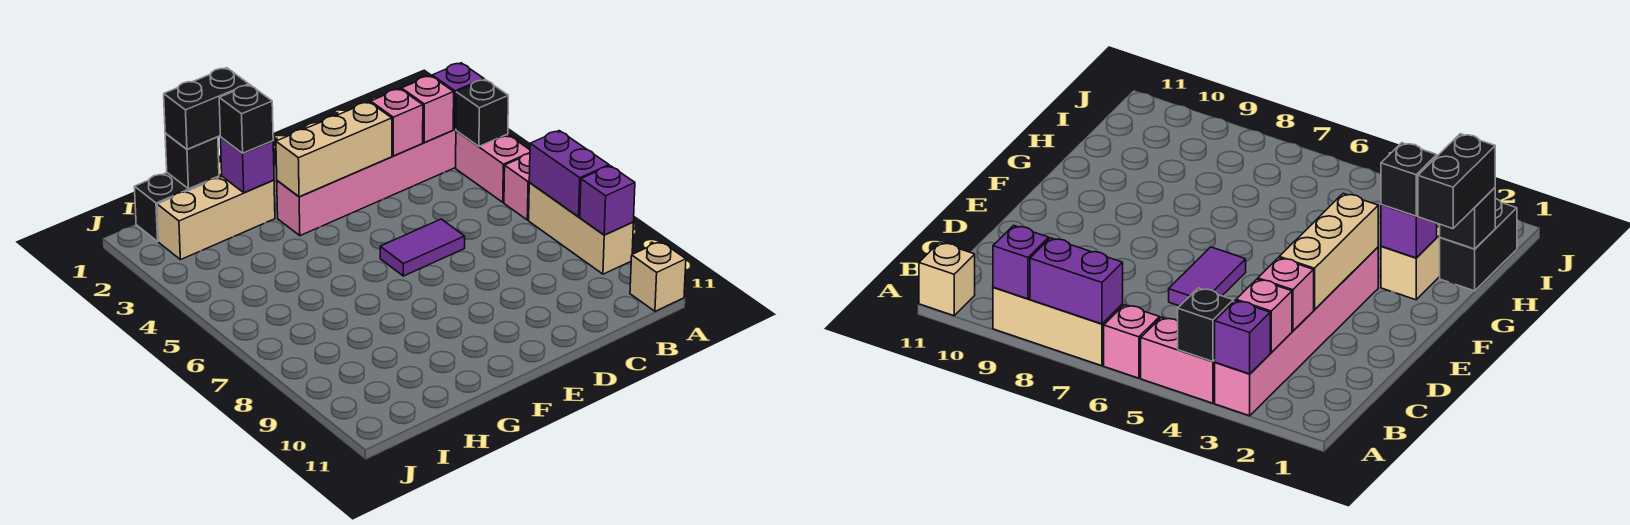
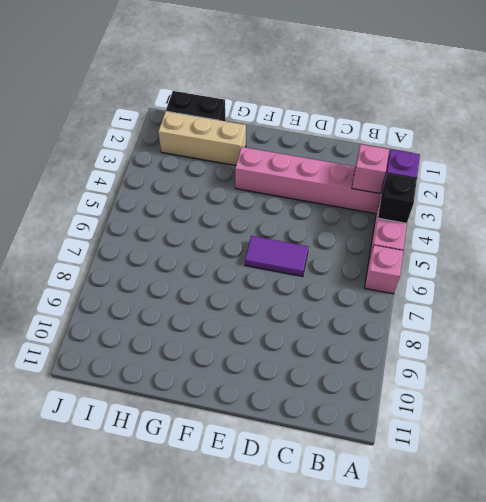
none -> tan brick A7:A9 level 1
none -> tan brick A11 level 1
none -> purple brick A7:A8 level 2

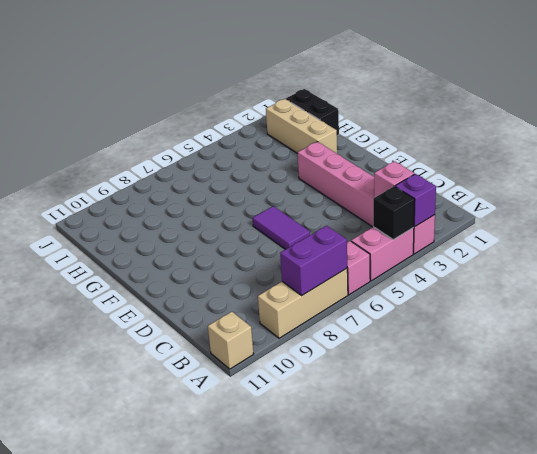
none -> purple brick A9 level 2
none -> pink brick C3 level 2
none -> tan brick D3:F3 level 2

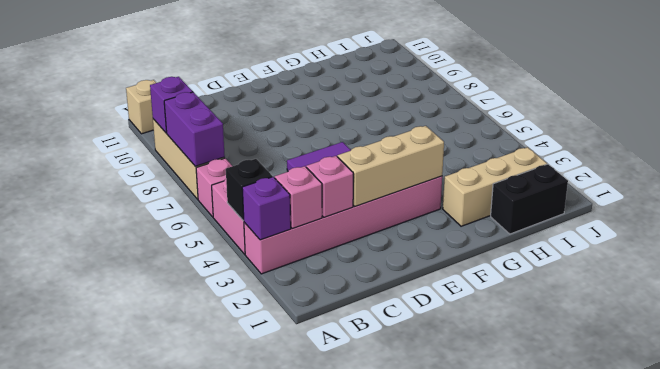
none -> purple brick G2 level 2
none -> black brick H1 level 2
none -> black brick G1:H1 level 3

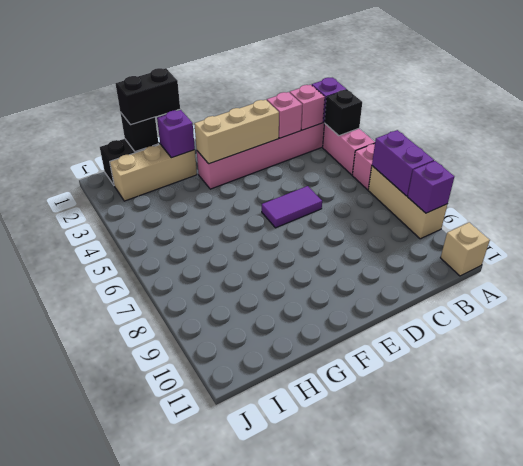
none -> black brick G2 level 3

